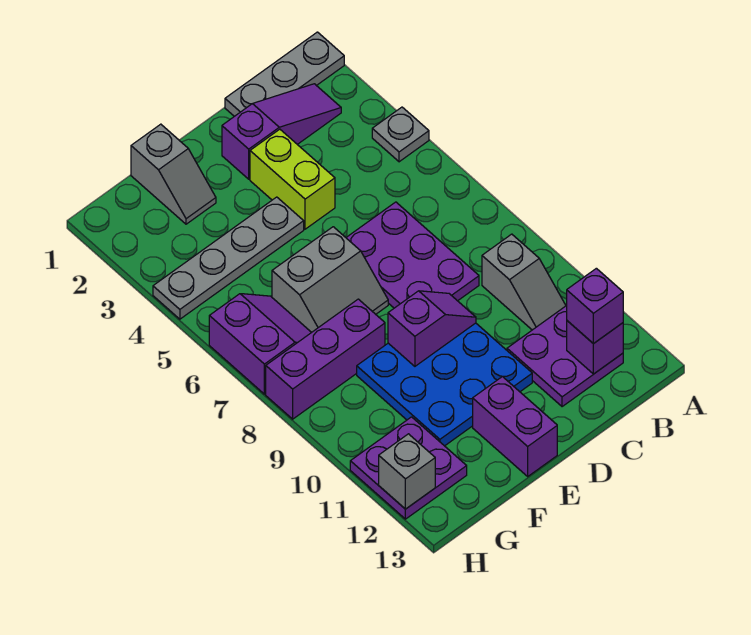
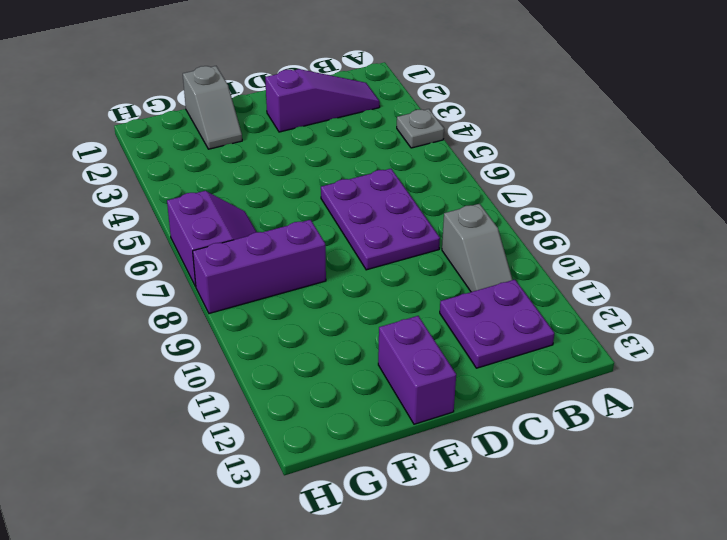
none -> grey plate A1:C1 level 1
none -> lime brick D3:D4 level 1
none -> blue plate D9:F11 level 1

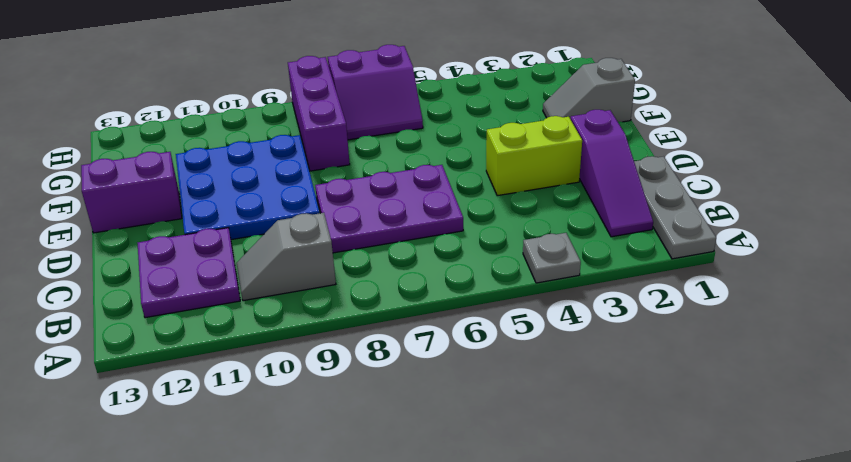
none -> grey plate E4:H4 level 1
none -> grey slope E6:F7 level 1 top 6
none -> purple plate G11:H12 level 1

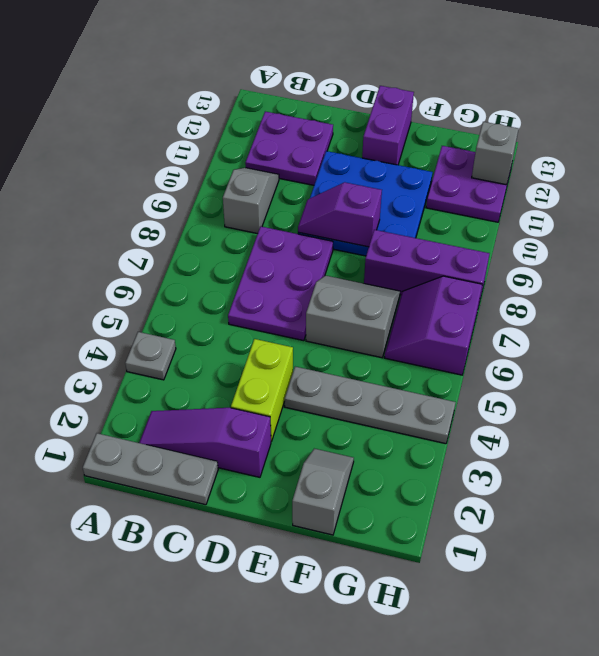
none -> purple brick B12 level 2
none -> purple brick B12 level 3

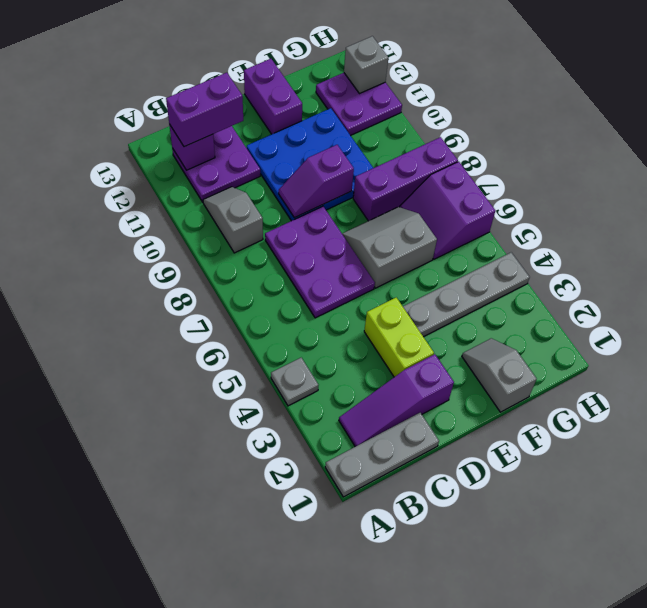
purple brick B12:C12 level 3 -> purple brick B12 level 3

